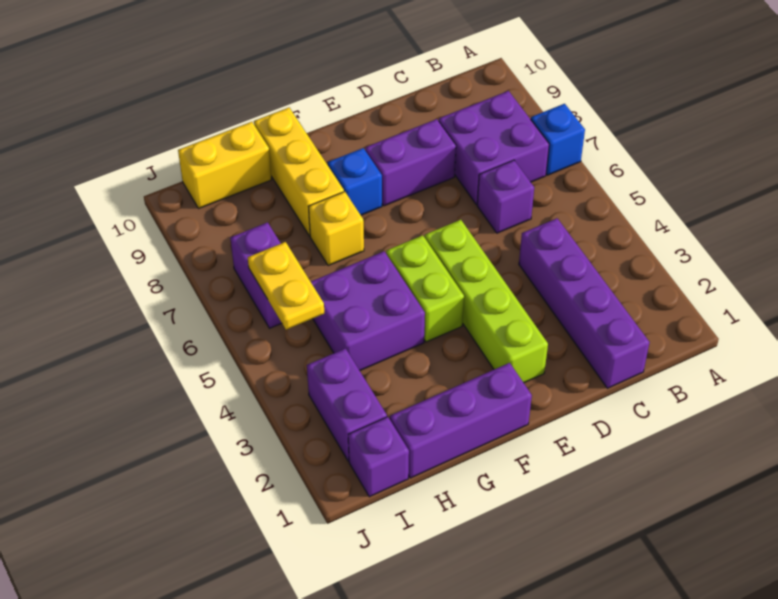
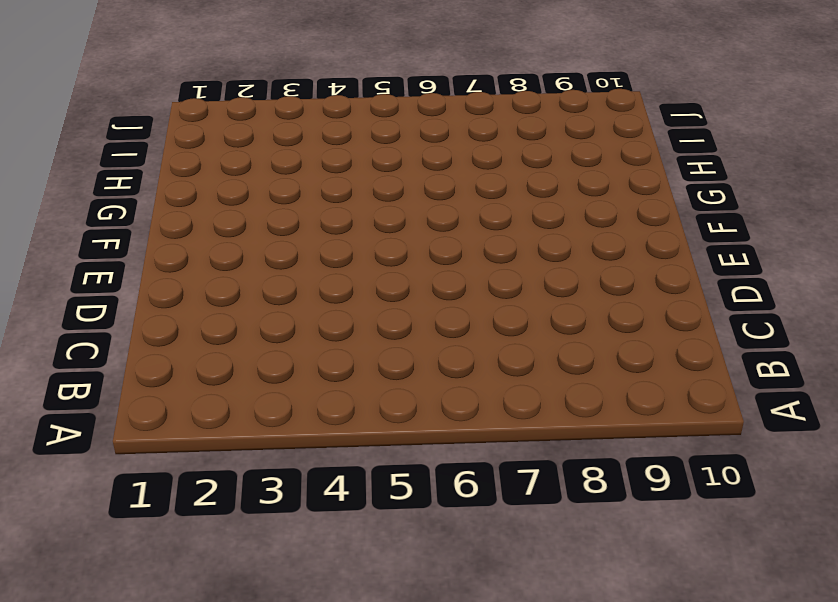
none -> blue brick A7 level 1
none -> purple brick B7:C8 level 1
none -> purple brick C1:C4 level 1

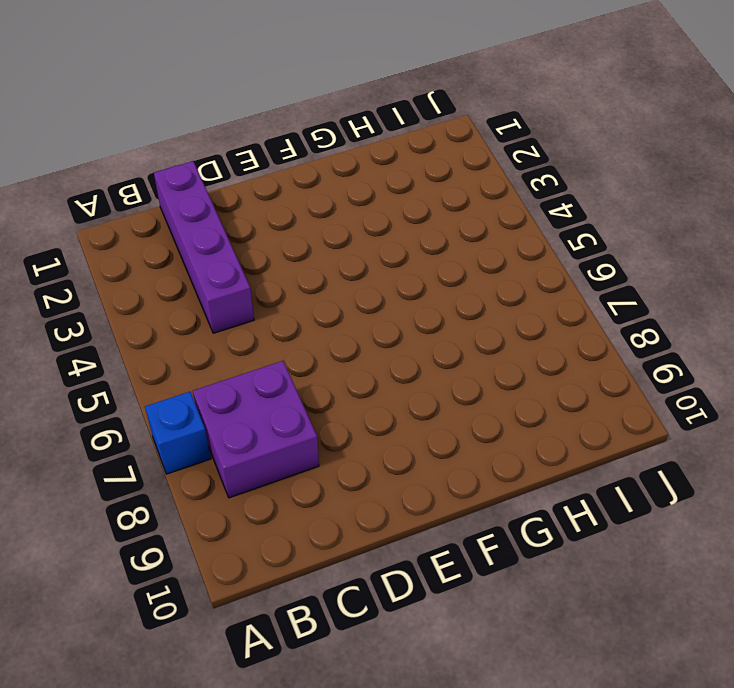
none -> purple brick C6 level 1
none -> purple brick D8:E8 level 1
none -> lime brick E2:E5 level 1

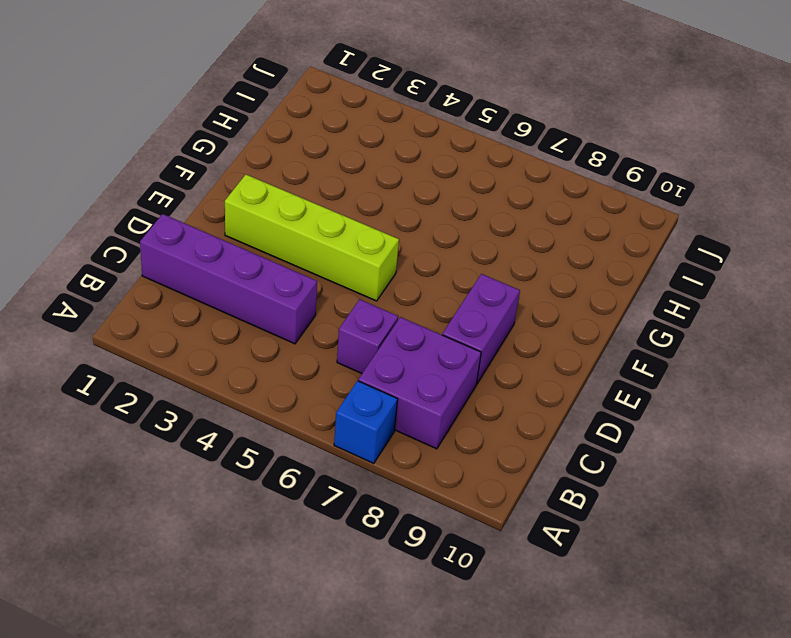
none -> purple brick F1:H1 level 1
none -> lime brick F4:F5 level 1
none -> blue brick F8 level 1

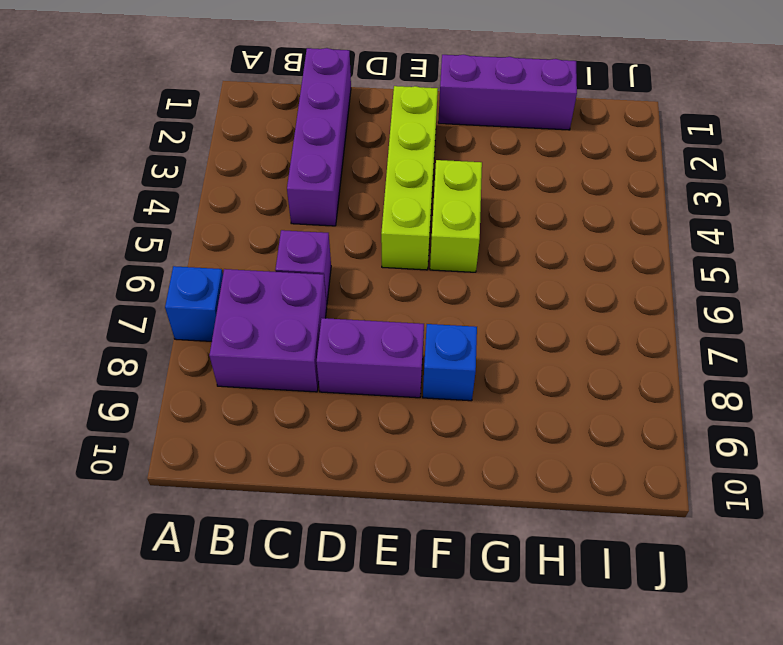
none -> purple brick G4:H5 level 1
none -> yellow brick G7 level 1
none -> yellow brick G8:G10 level 1

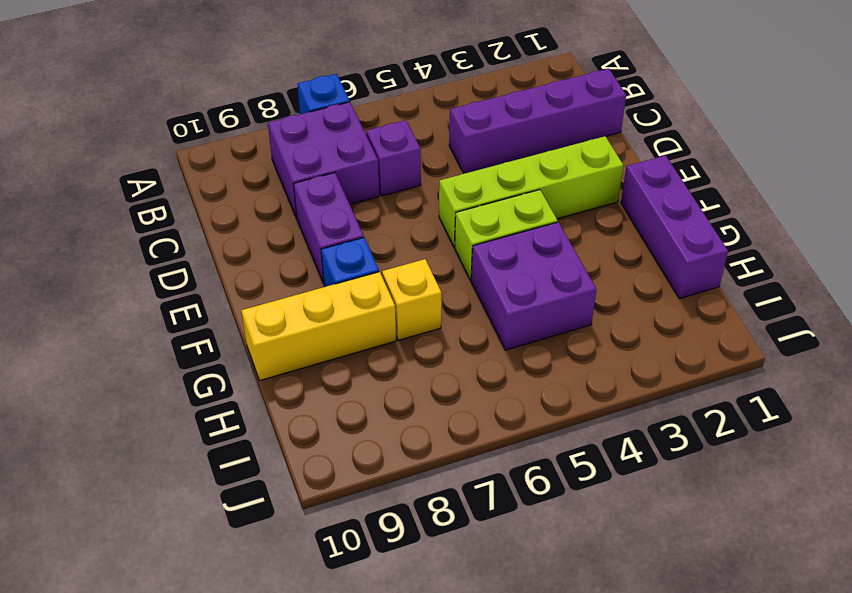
none -> yellow brick H10:I10 level 1
none -> purple brick I1 level 1
none -> purple brick I2:I3 level 1

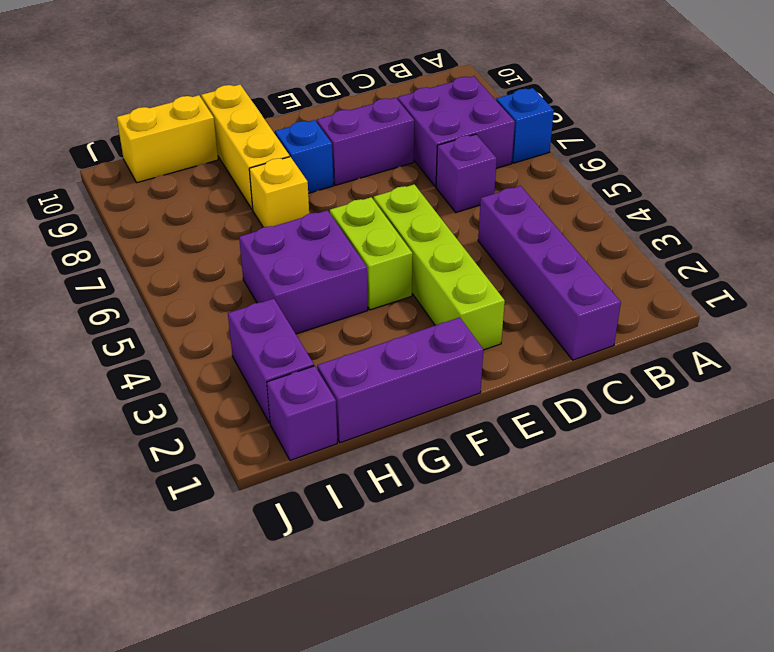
none -> purple brick I6:I7 level 1
none -> yellow plate I5:I6 level 2

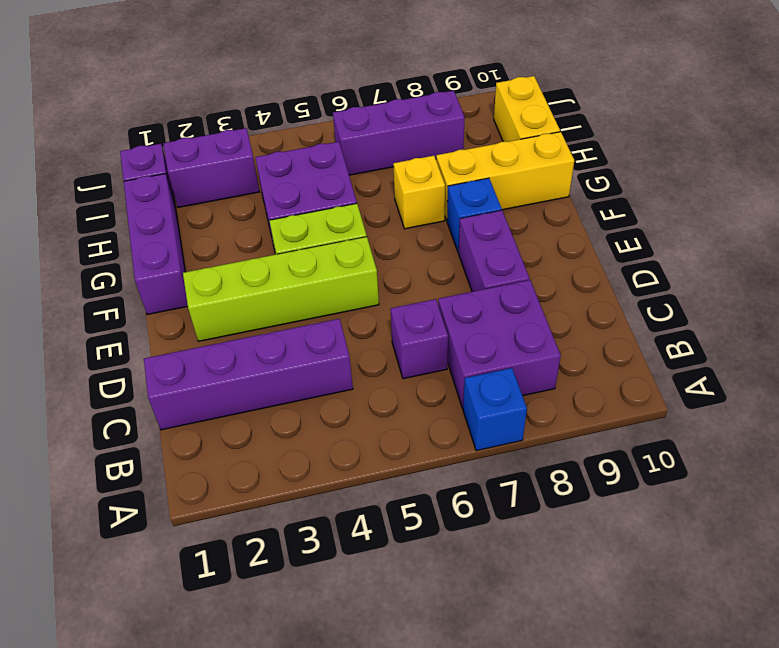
purple brick I6:I8 level 1 -> purple brick I6:I7 level 1
none -> yellow plate I5:I6 level 2

